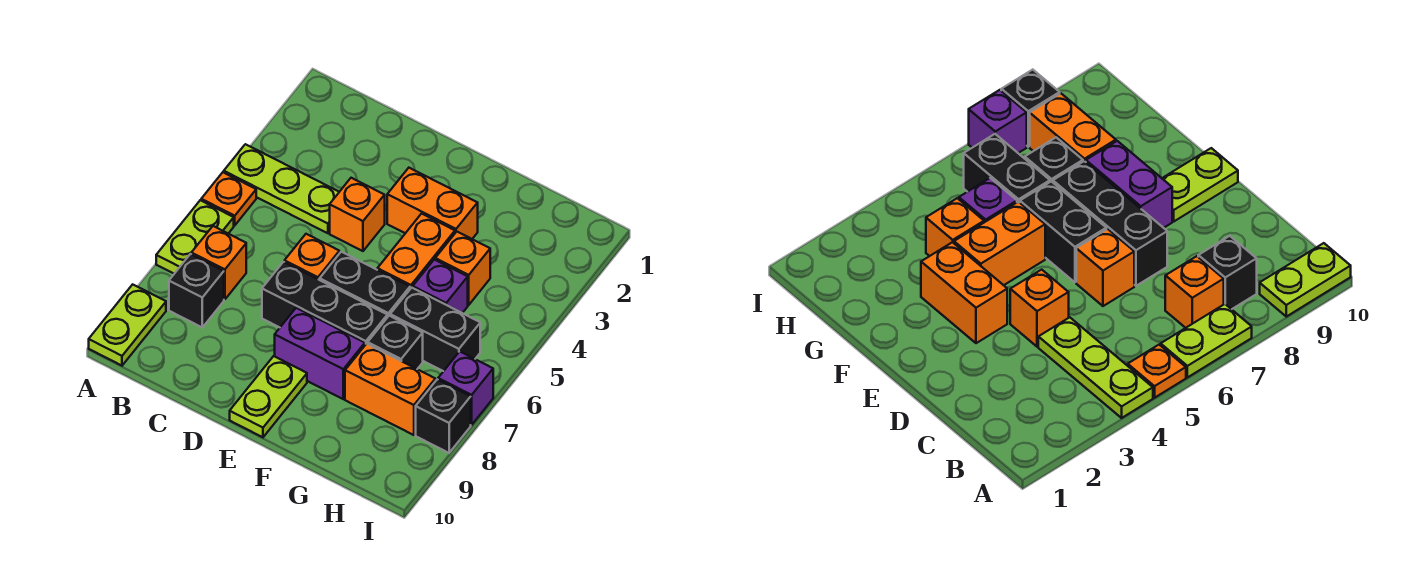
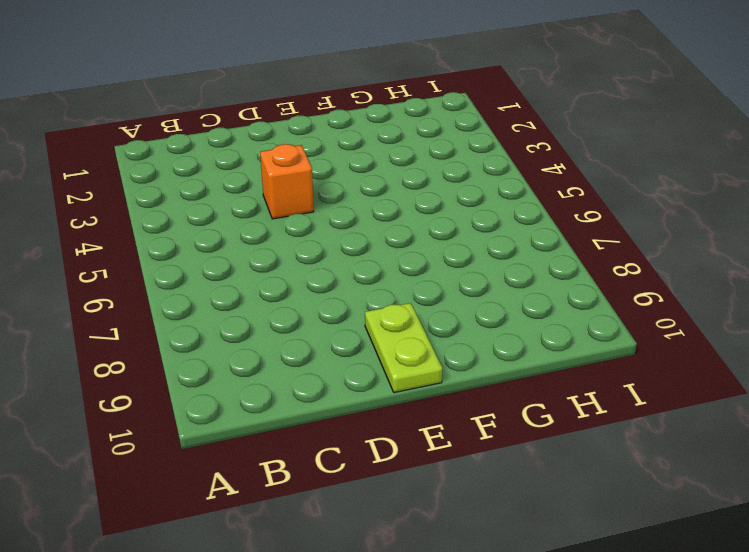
none -> lime plate A4:C4 level 1
none -> orange plate A5 level 1
none -> lime plate A6:A7 level 1

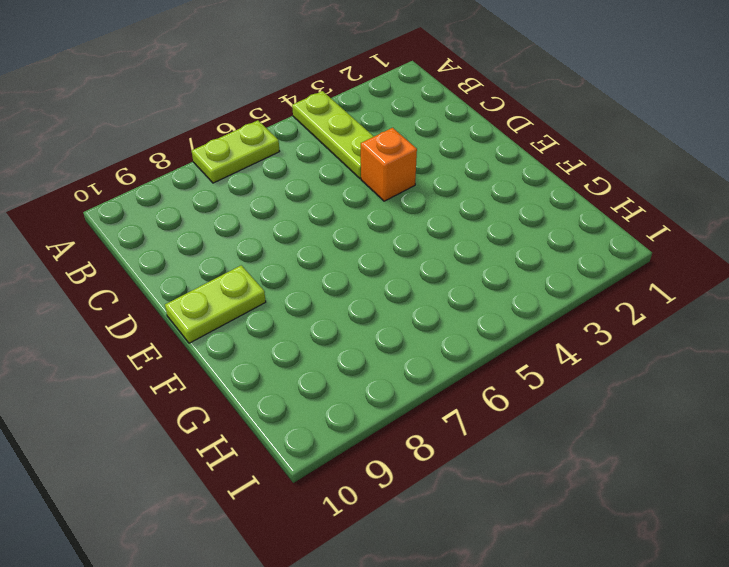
none -> orange plate A5 level 1
none -> lime plate A9:A10 level 1
none -> orange brick B7 level 1

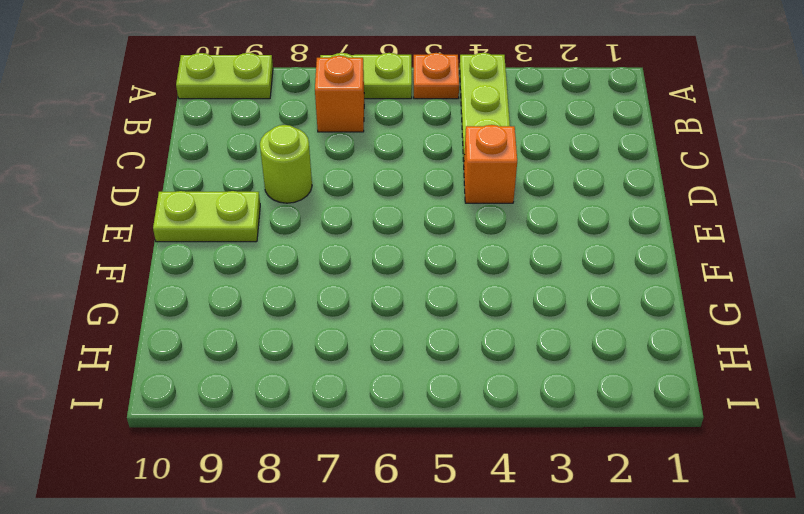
lime round brick D8 level 1 -> none
none -> black brick B8 level 1
none -> orange brick D6 level 1
none -> black brick D7:F7 level 1

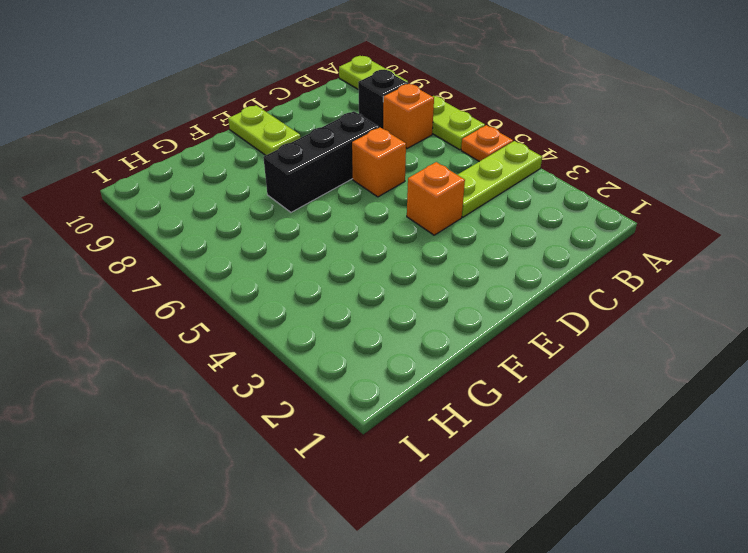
none -> orange brick E3:F3 level 1
none -> black brick E6:F6 level 1
none -> purple brick E8:F8 level 1

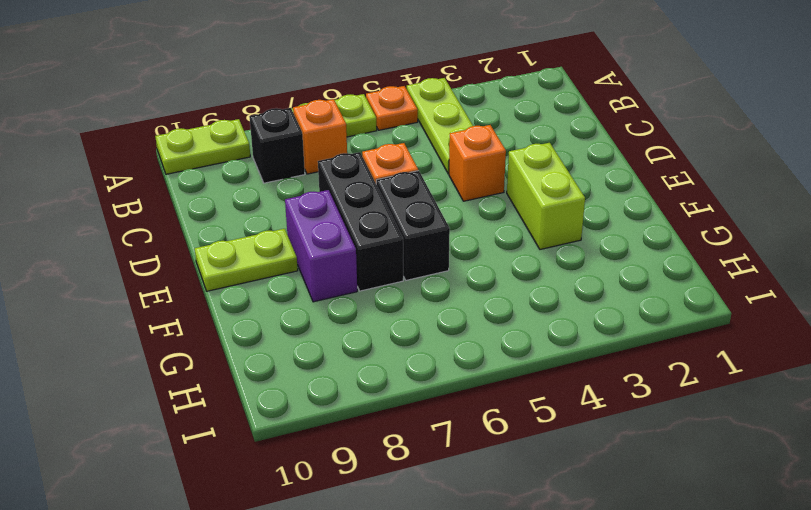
lime brick E3:F3 level 1 -> orange brick E3:F3 level 1
none -> orange brick F4:F5 level 1
none -> orange brick G4 level 1
none -> purple brick G5 level 1

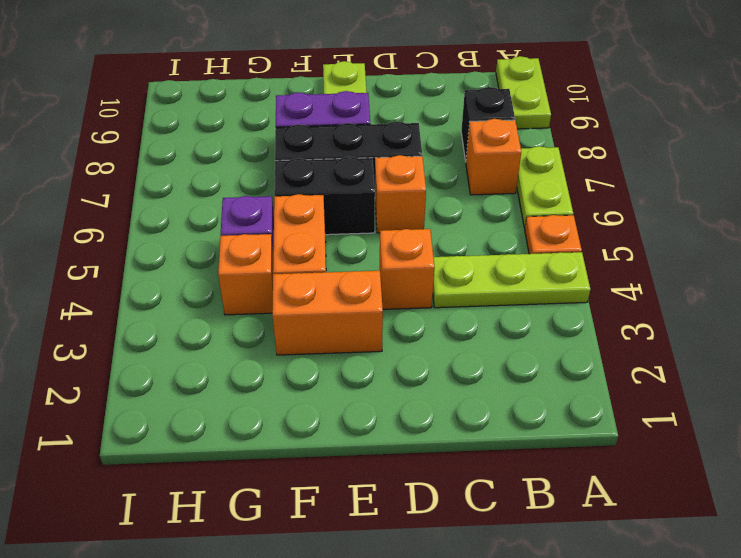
none -> black brick G6:H6 level 1
none -> black brick G7 level 1
none -> orange brick G8:H8 level 1

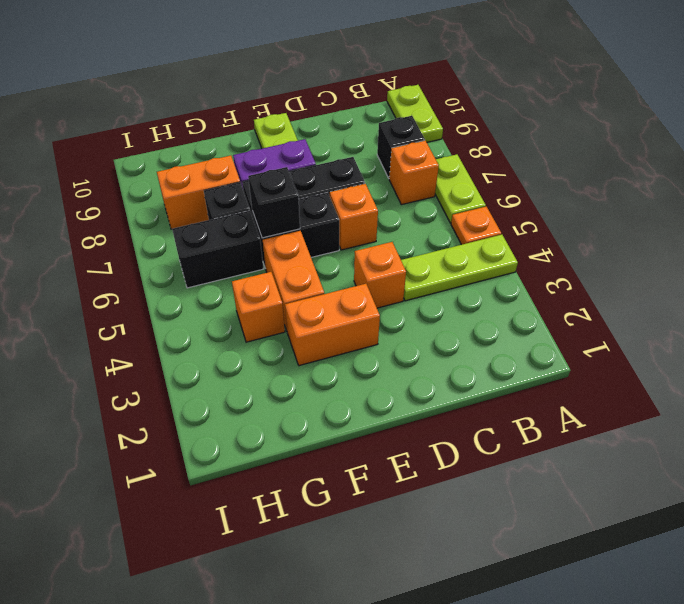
black brick F6 level 2 -> black brick I8 level 1
none -> purple brick G5 level 1
none -> purple brick I7 level 1

